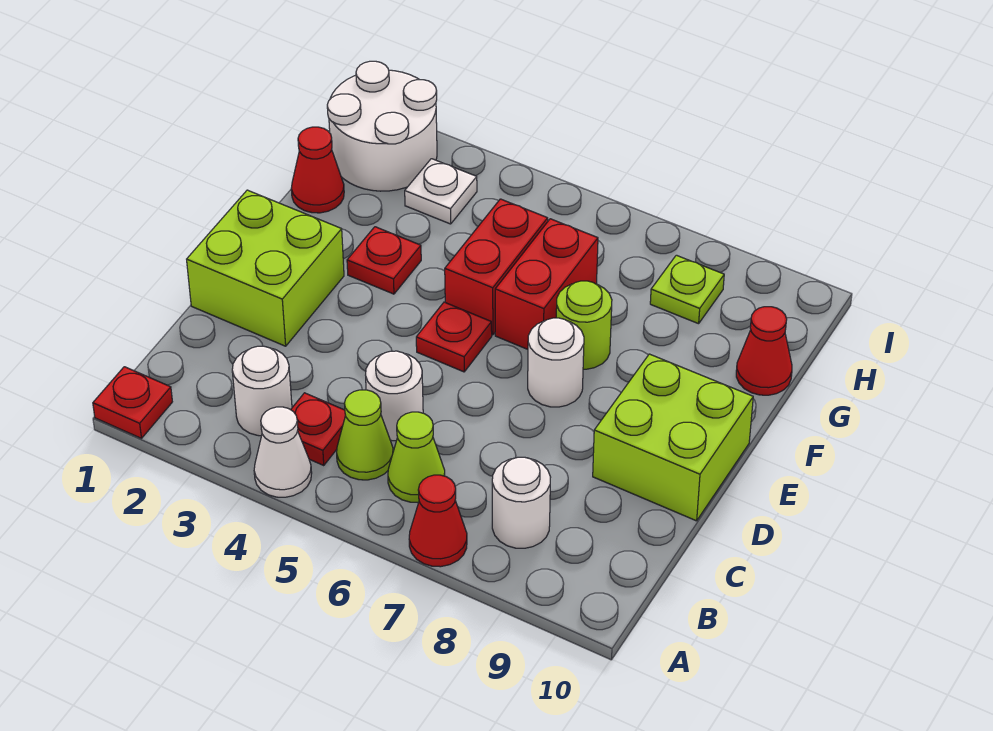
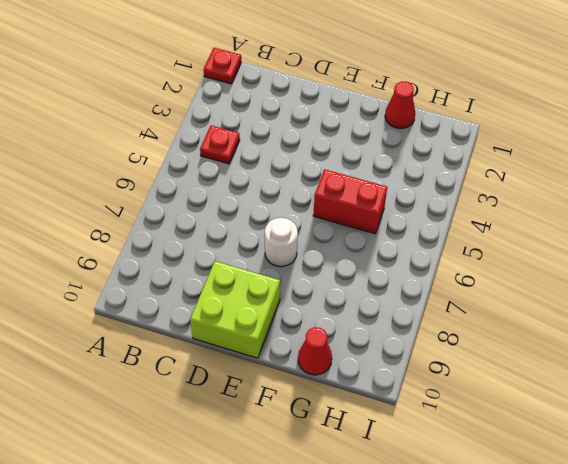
none -> white cone A4 level 1
none -> red cone A7 level 1
none -> white round brick B3 level 1

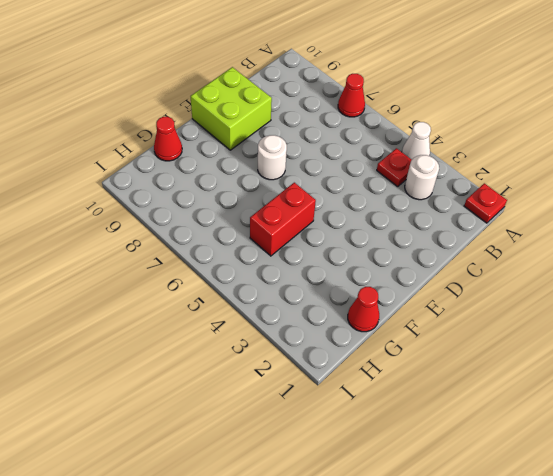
none -> lime cone B5 level 1
none -> lime cone B6 level 1
none -> white round brick B8 level 1

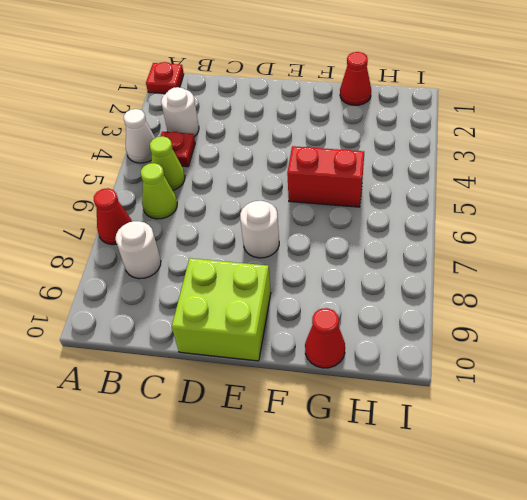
none -> white round brick C5 level 1
none -> lime brick D1:E2 level 1
none -> red plate E5 level 1

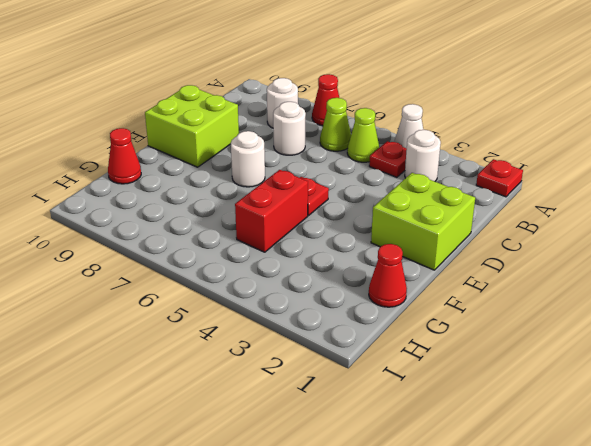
white round brick C7 level 1 -> white round brick C5 level 1
none -> red plate F3 level 1
none -> red brick F6:G6 level 1
none -> lime round brick F7 level 1

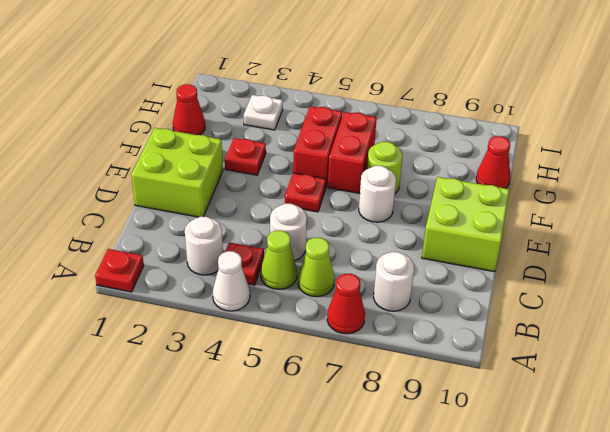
none -> white round brick H1:I2 level 1
none -> lime plate H8 level 1

